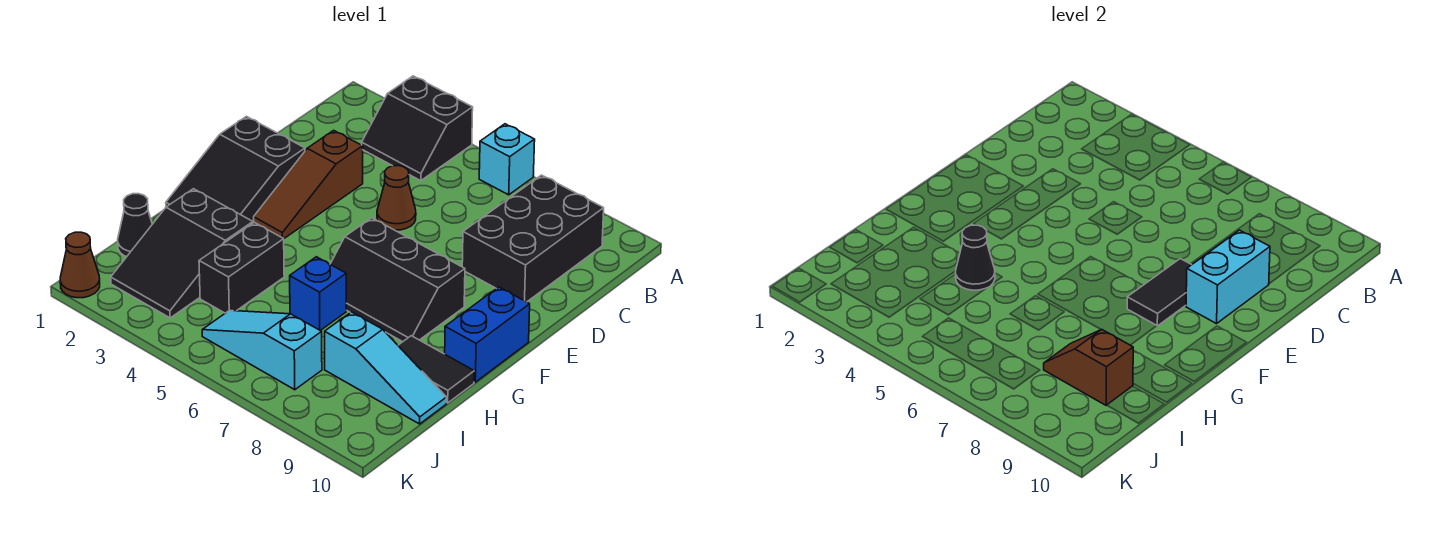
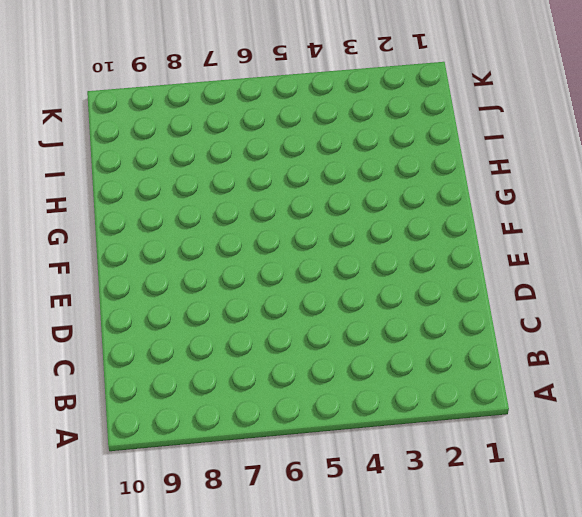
none -> black slope A3:B4 level 1 top A
none -> cyan brick A6 level 1
none -> black brick B8:D9 level 1

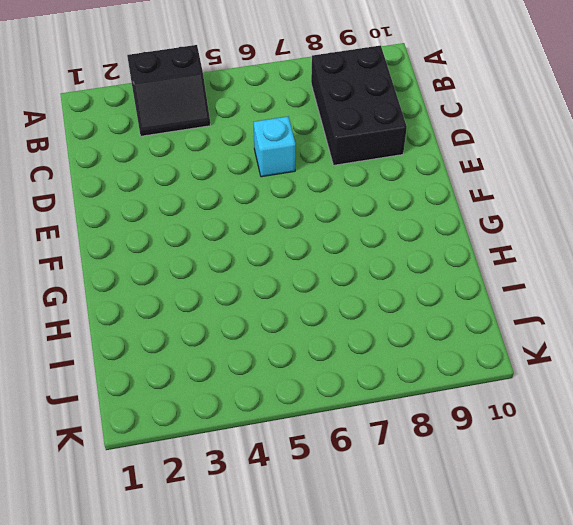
cyan brick D6 level 1 -> cyan brick A6 level 1
none -> brown slope D3:F3 level 1 top D
none -> brown cone D5 level 1
none -> black slope E1:G2 level 1 top E

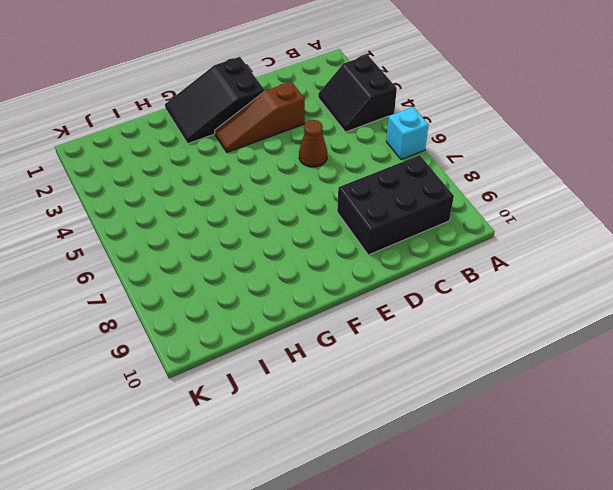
none -> black slope F6:G8 level 1 top F
none -> blue brick F10:G10 level 1
none -> black slope H2:J3 level 1 top H

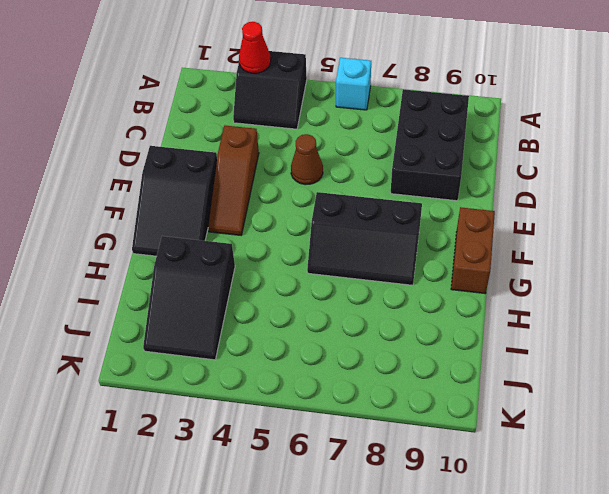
red cone A3 level 2 -> none
brown brick F10:G10 level 1 -> blue brick F10:G10 level 1
none -> black brick H4:I4 level 1
none -> blue brick H6 level 1
none -> black tile H9:H10 level 1

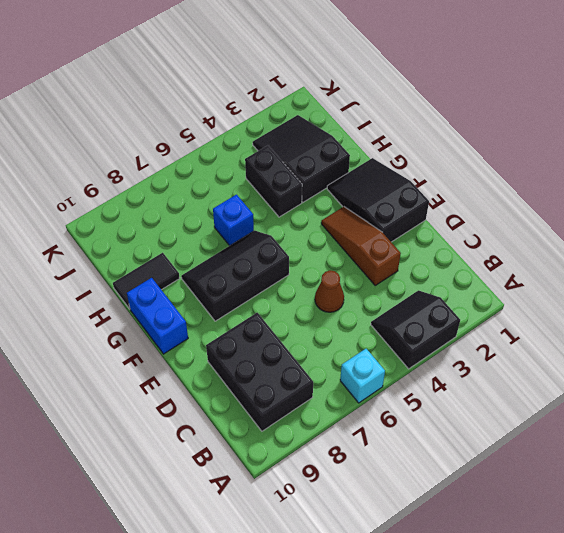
none -> black cone I1 level 1
none -> cyan slope I8:I10 level 1 top 8
none -> cyan slope J5:J7 level 1 top 7

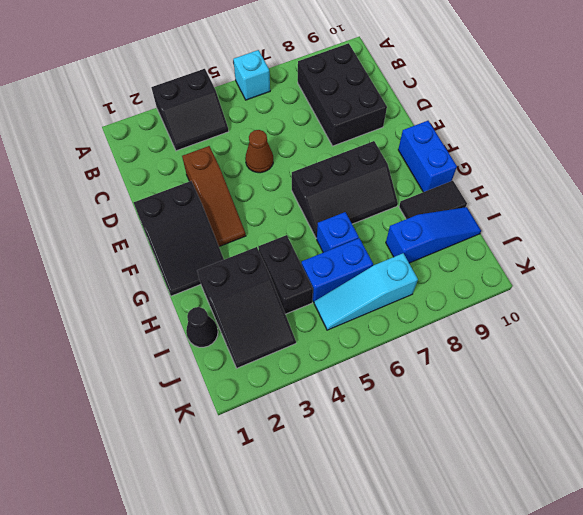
blue brick I5:I6 level 1 -> none
blue slope I8:I10 level 1 top 8 -> cyan slope I8:I10 level 1 top 8
none -> brown cone K1 level 1
none -> cyan brick D9:E9 level 2
none -> black tile E8:F8 level 2

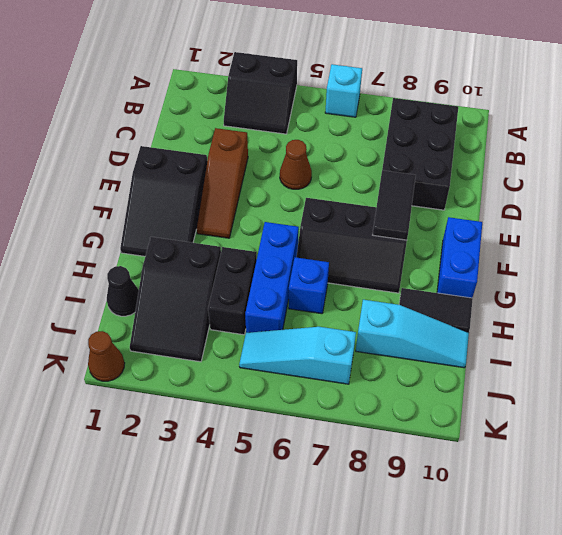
blue brick G5:I5 level 1 -> none
none -> cyan brick D9:E9 level 2
none -> black cone H4 level 2
none -> brown slope I8:I9 level 2 top 9

